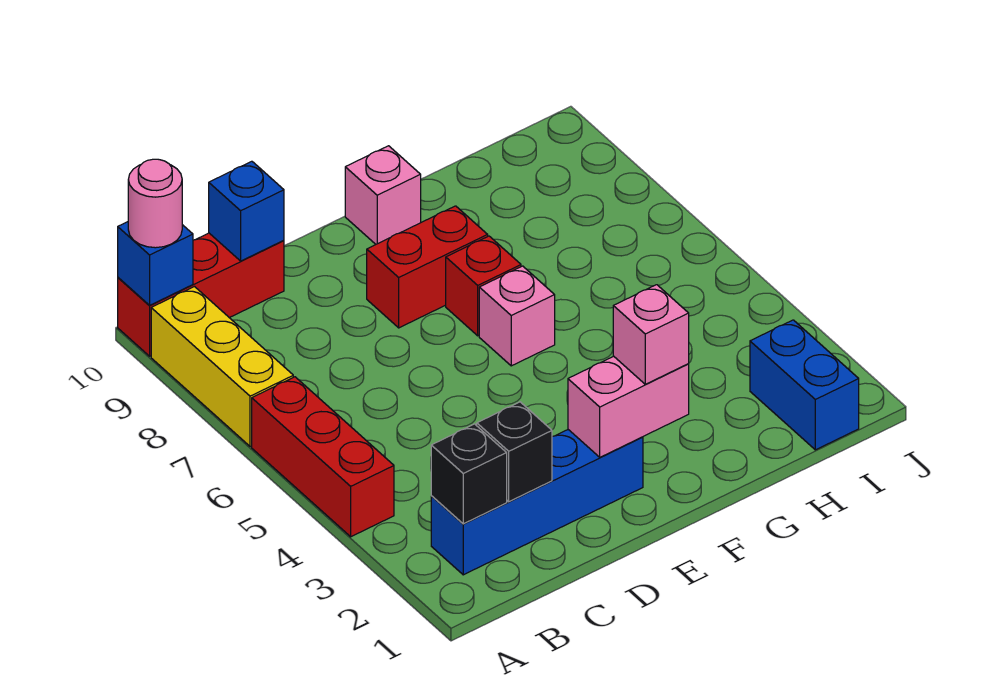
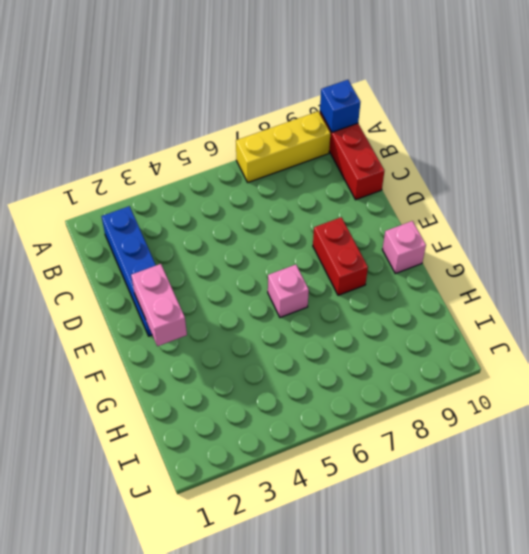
none -> red brick A4:A6 level 1
none -> red brick F7 level 1
none -> blue brick I1:I2 level 1

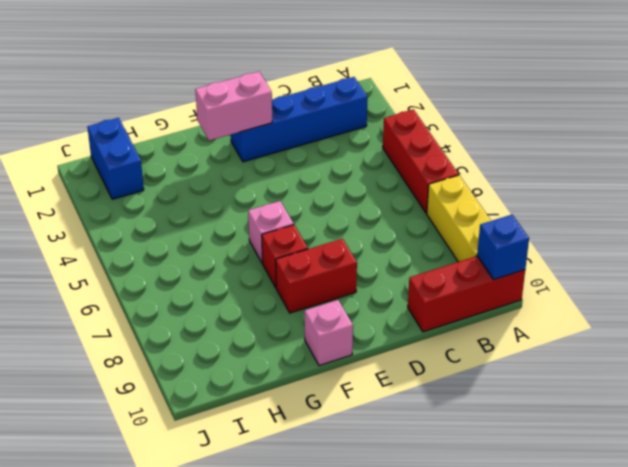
none -> black brick B2 level 2
none -> black brick C2 level 2
none -> blue brick C10 level 2

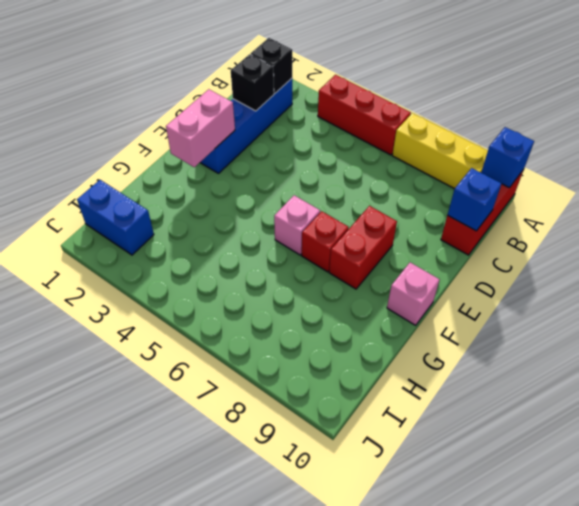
none -> pink round brick A10 level 3
none -> pink brick F2 level 3

